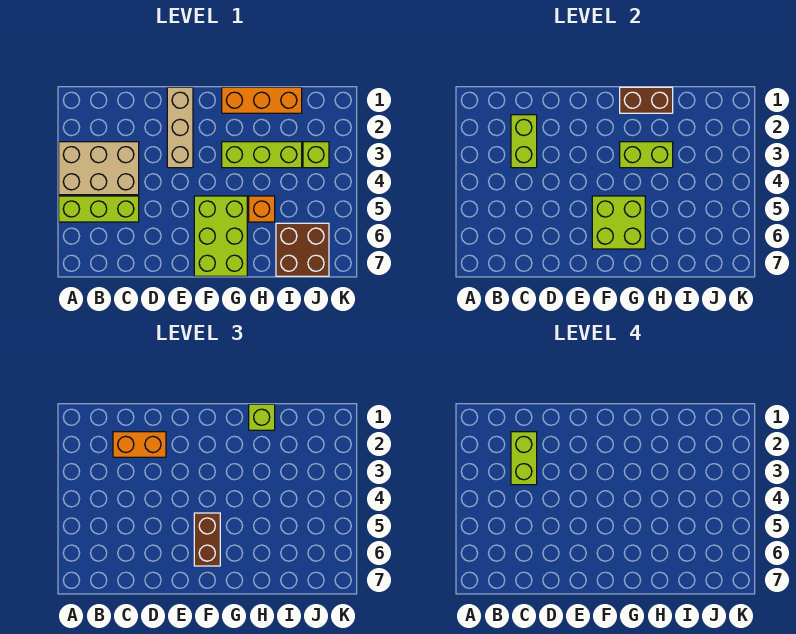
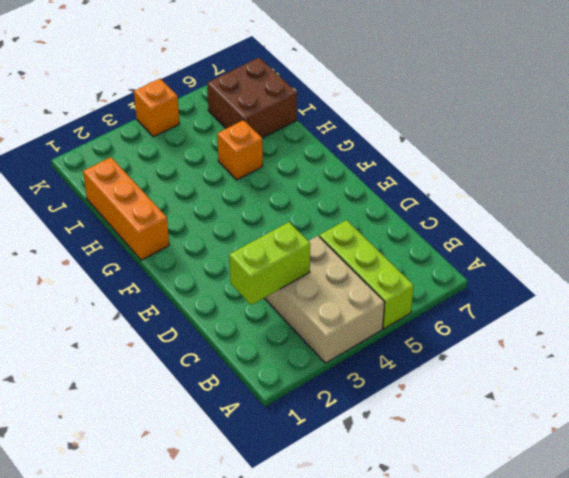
orange brick K4 level 1 -> none
none -> tan brick E1:E3 level 1
none -> lime brick F5:G7 level 1
none -> lime brick G3:I3 level 1

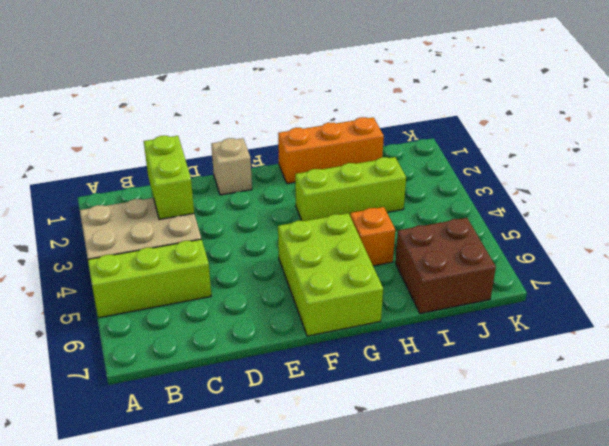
tan brick E1 level 1 -> tan brick E1:E3 level 1
none -> lime brick J3 level 1
none -> lime brick F5:G6 level 2
none -> brown brick G1:H1 level 2

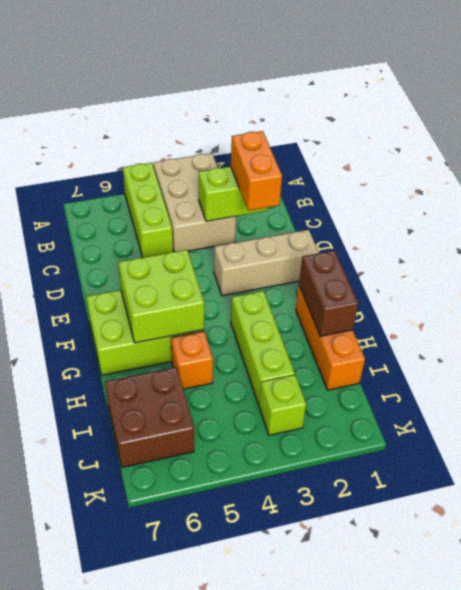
none -> lime brick G3:H3 level 2
none -> brown brick F5:F6 level 3
none -> lime brick H1 level 3

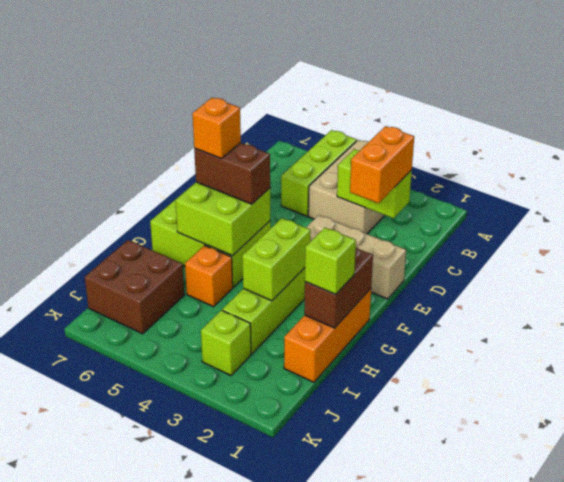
orange brick F6 level 4 -> none
none -> lime brick C2:C3 level 4

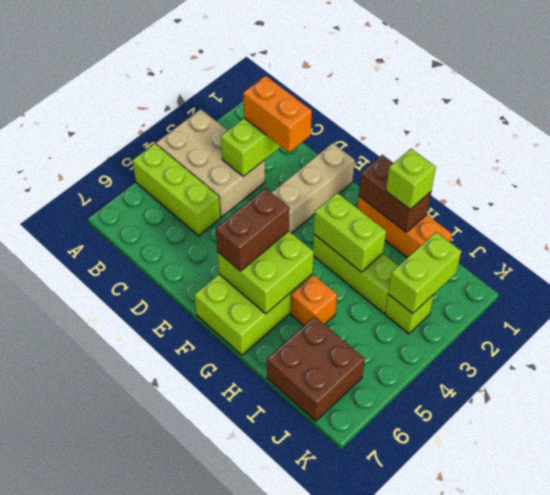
lime brick J2:J3 level 2 -> lime brick C2:C3 level 4

